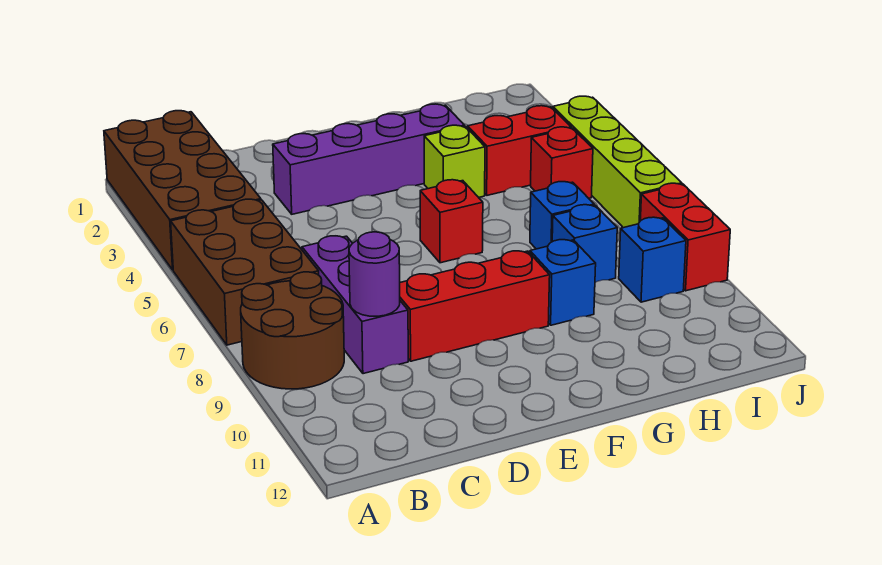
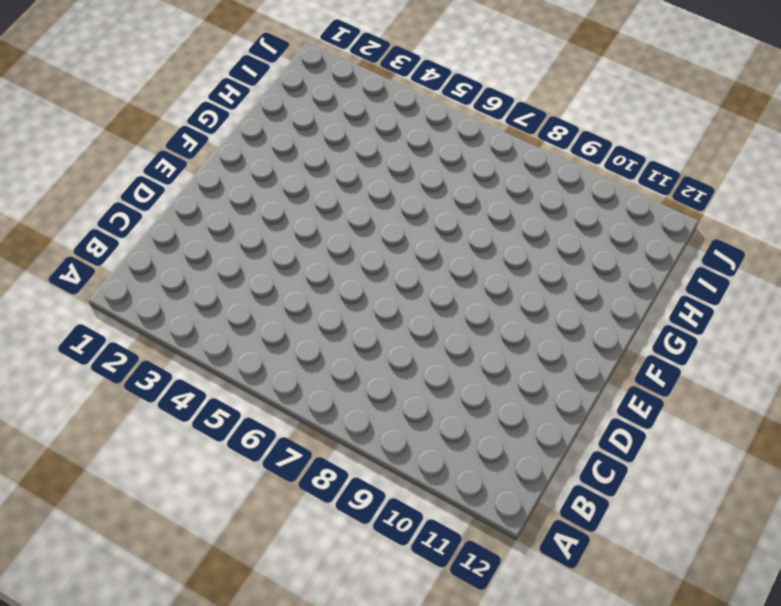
none -> brown brick A1:B4 level 1
none -> brown brick A5:B7 level 1
none -> brown round brick A8:B9 level 1

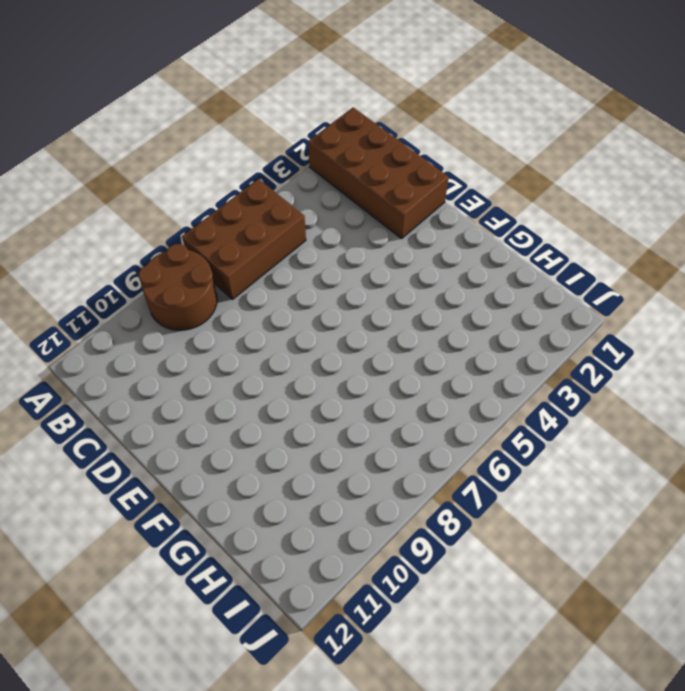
brown brick A1:D2 level 1 -> brown brick A1:B4 level 1
none -> purple brick C7:C9 level 1
none -> purple brick D3:G3 level 1
none -> red brick D9:F9 level 1

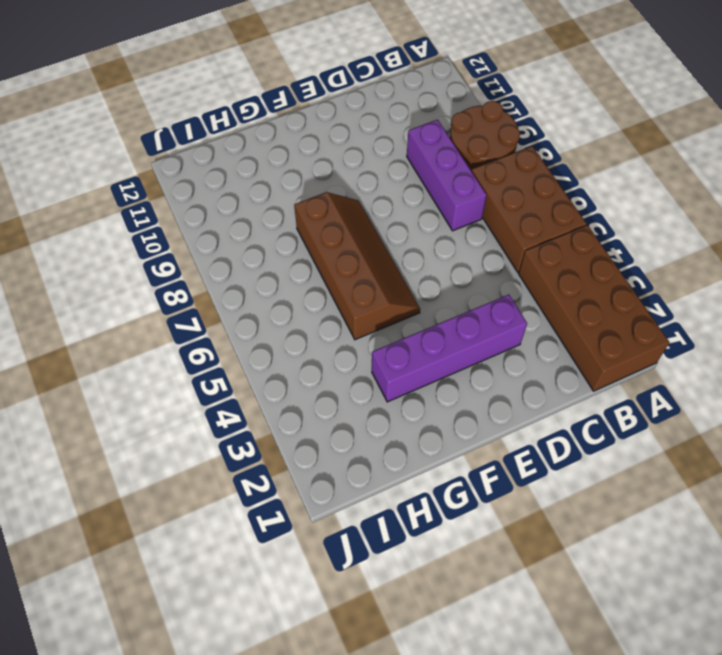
brown slope F5:G8 level 1 top G -> red brick F6 level 1
none -> red brick D9:F9 level 1
none -> lime brick G4 level 1
none -> blue brick G9 level 1

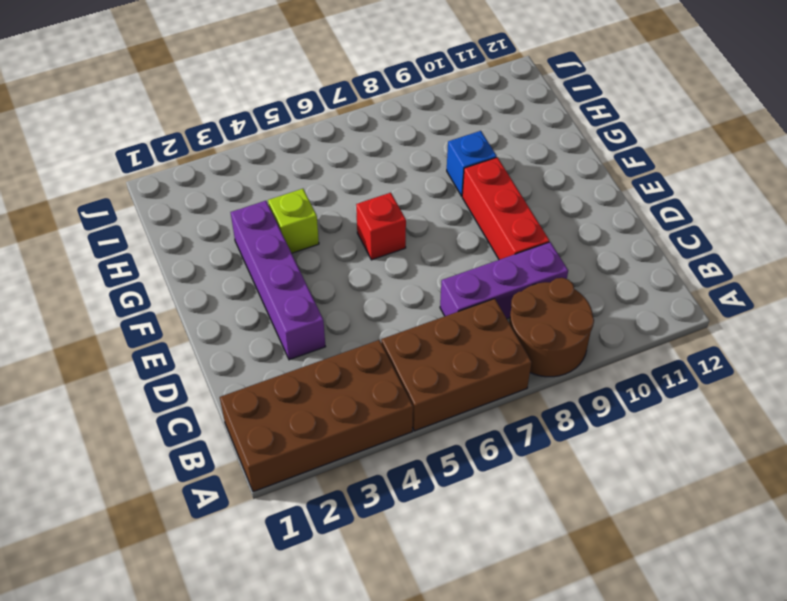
none -> red brick H4:I4 level 1
none -> blue brick H7 level 1
none -> blue brick H8 level 1

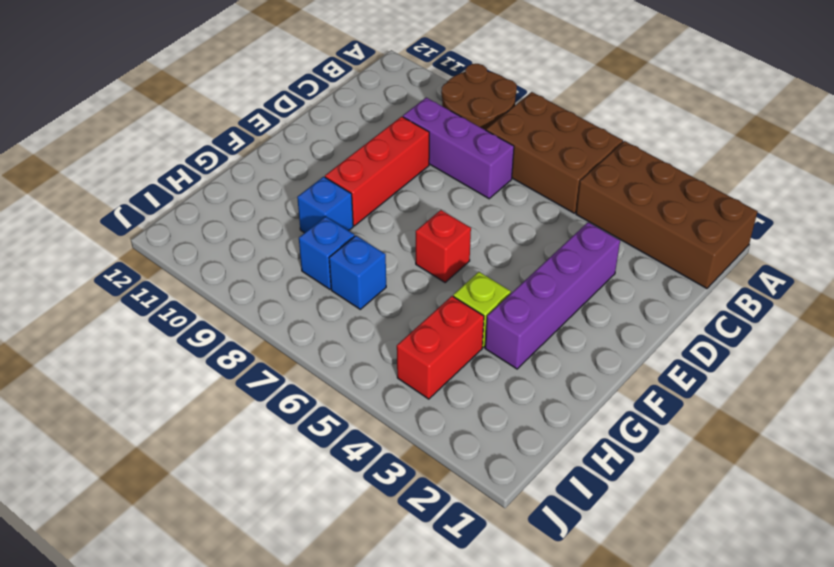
none -> red brick I5 level 1
none -> blue brick I9 level 1
none -> lime brick J4:J7 level 1

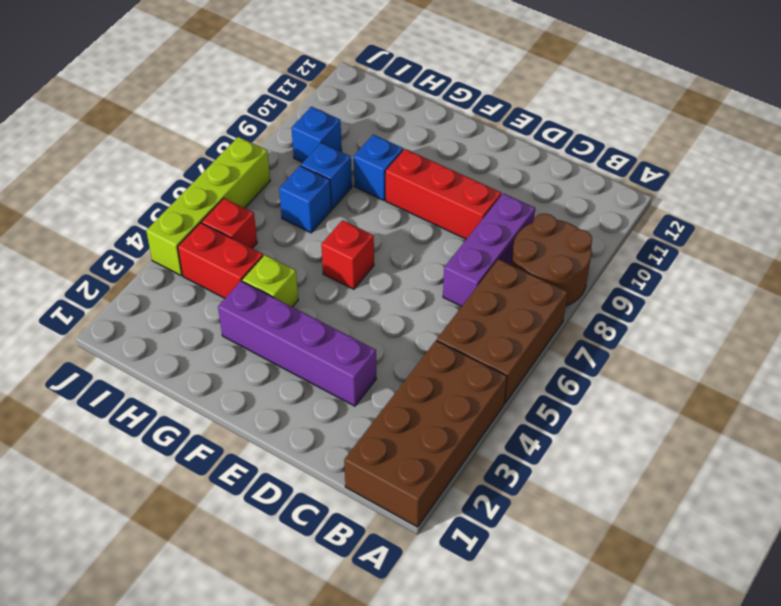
none -> red brick J8:J9 level 1
none -> purple round brick C9 level 2

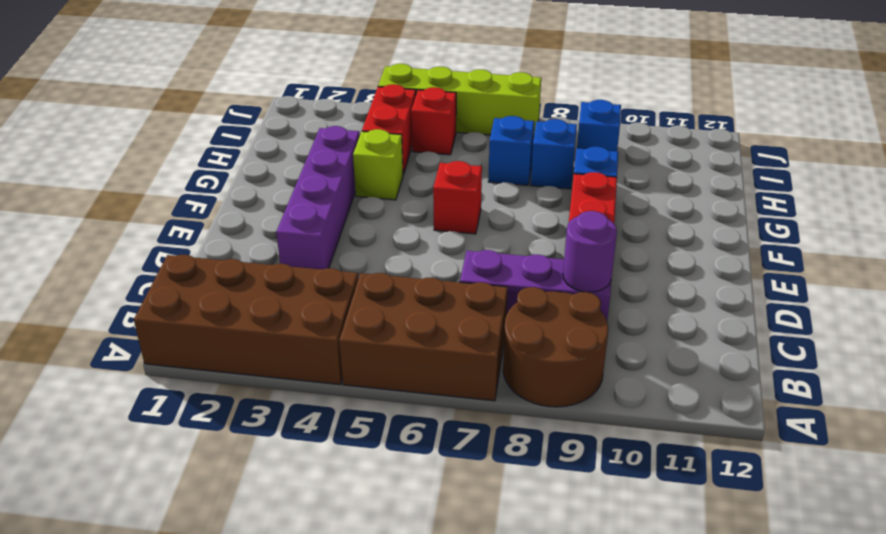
none -> red brick J8:J9 level 1

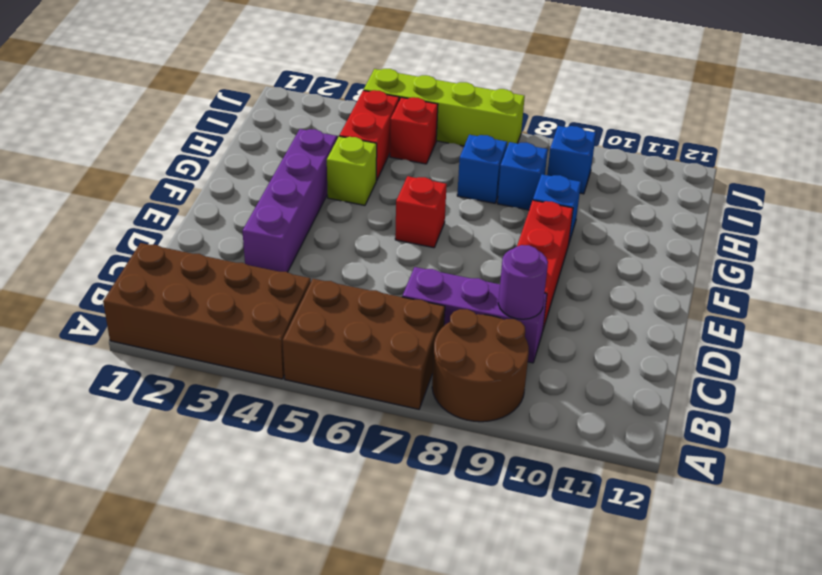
none -> red brick J8:J9 level 1

